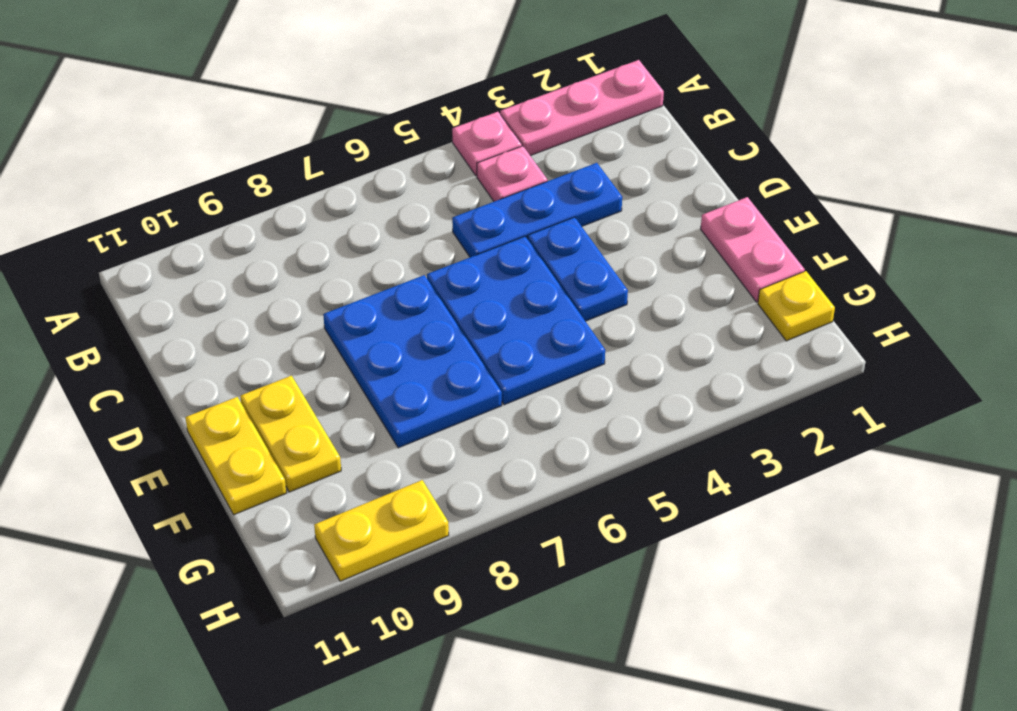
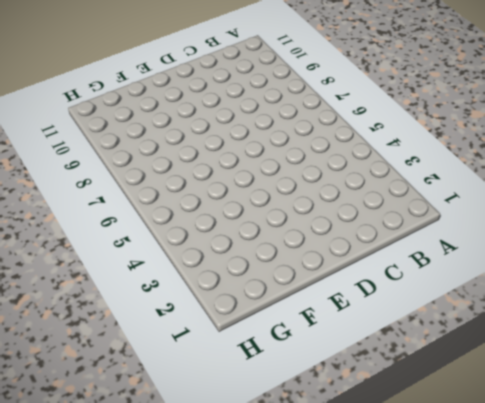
none -> pink plate A1:A3 level 1
none -> pink plate A4 level 1
none -> pink plate B4 level 1

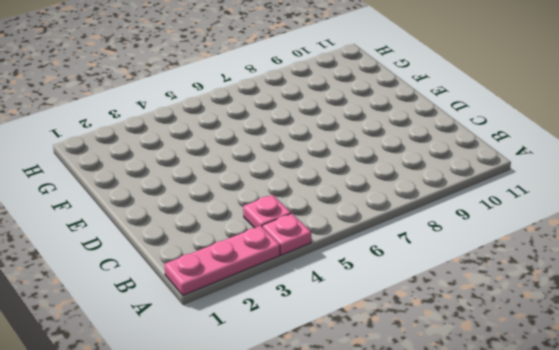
none -> blue plate C3:C5 level 1
none -> blue plate D4:E4 level 1
none -> blue plate D5:F6 level 1

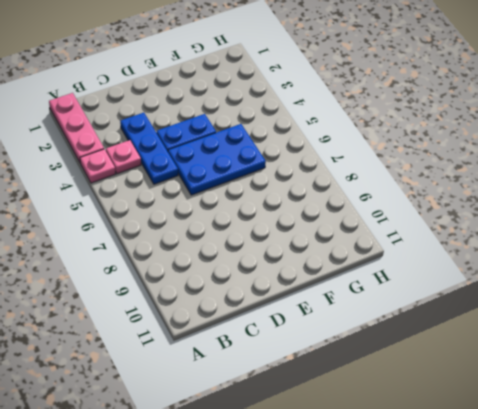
none -> blue plate D7:F8 level 1
none -> pink plate E1:F1 level 1
none -> yellow plate E10:F10 level 1

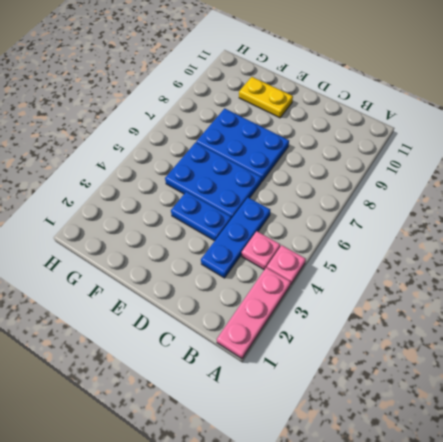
none -> pink plate E1:F1 level 1
none -> yellow plate E11:F11 level 1
none -> yellow plate G1 level 1

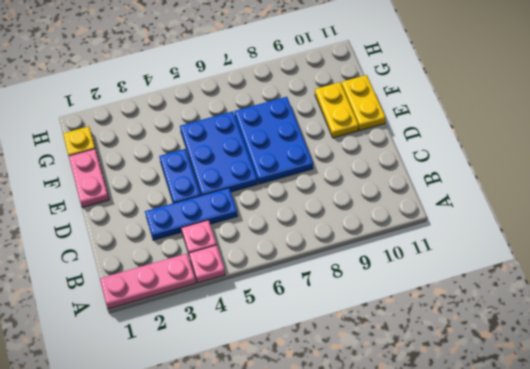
none -> yellow plate H9:H10 level 1

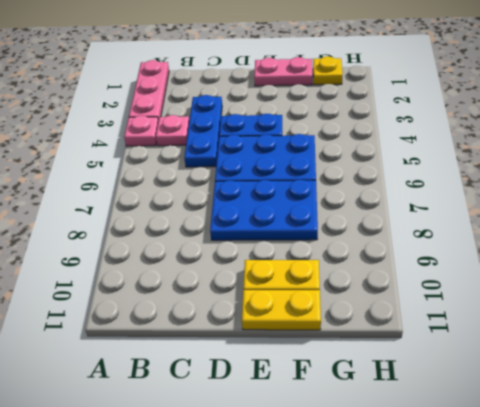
none -> yellow plate H9:H10 level 1

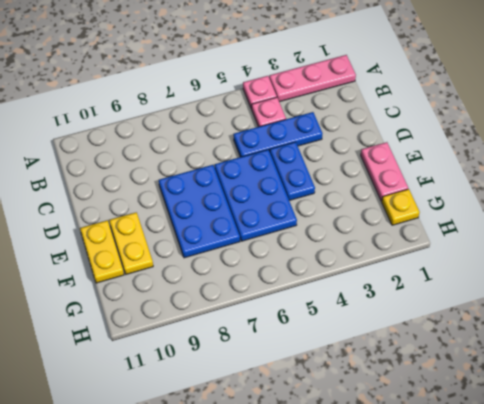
none -> yellow plate H9:H10 level 1

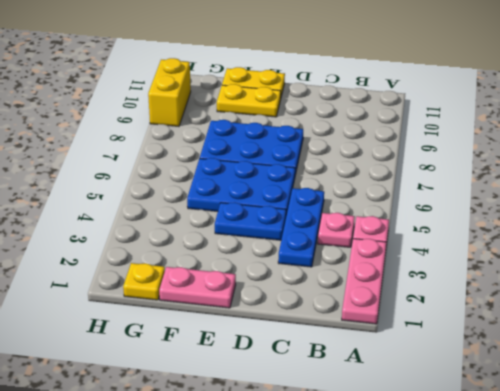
yellow brick H9:H10 level 1 -> yellow plate H9:H10 level 1

